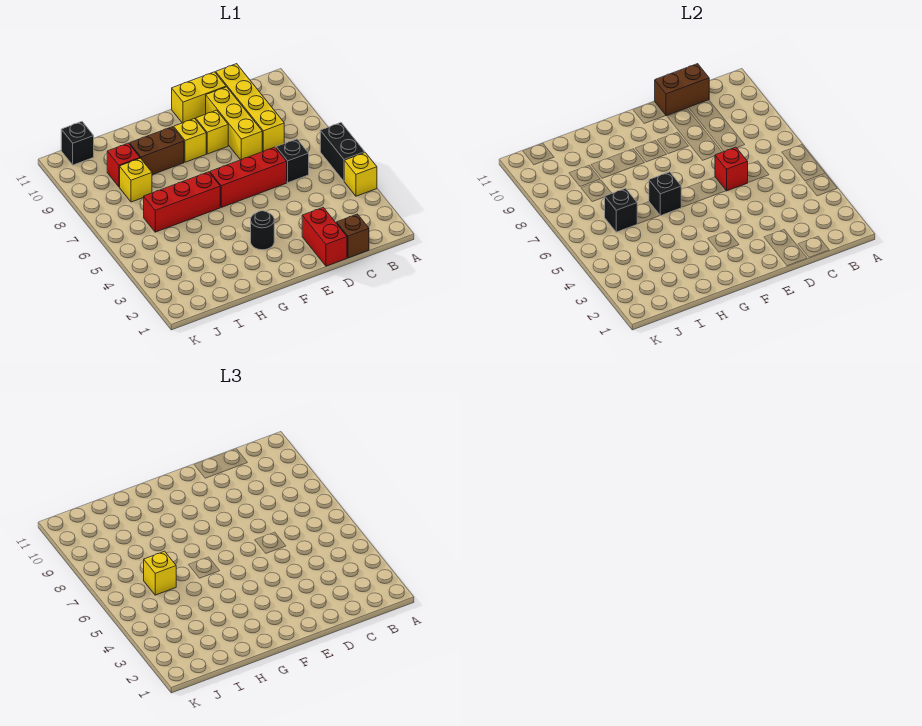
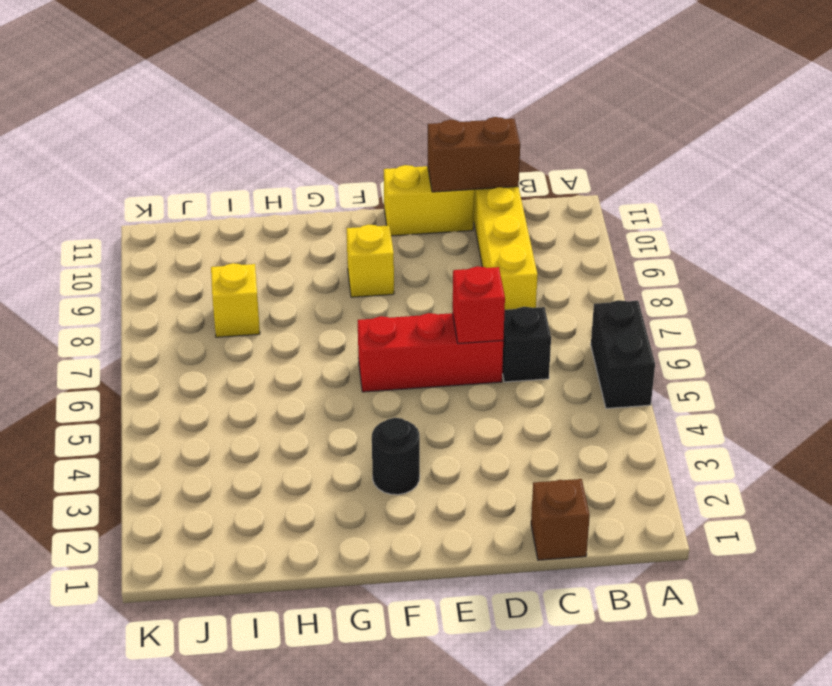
none -> yellow brick A4 level 1
none -> red brick D1:D2 level 1
none -> yellow brick D8:D10 level 1

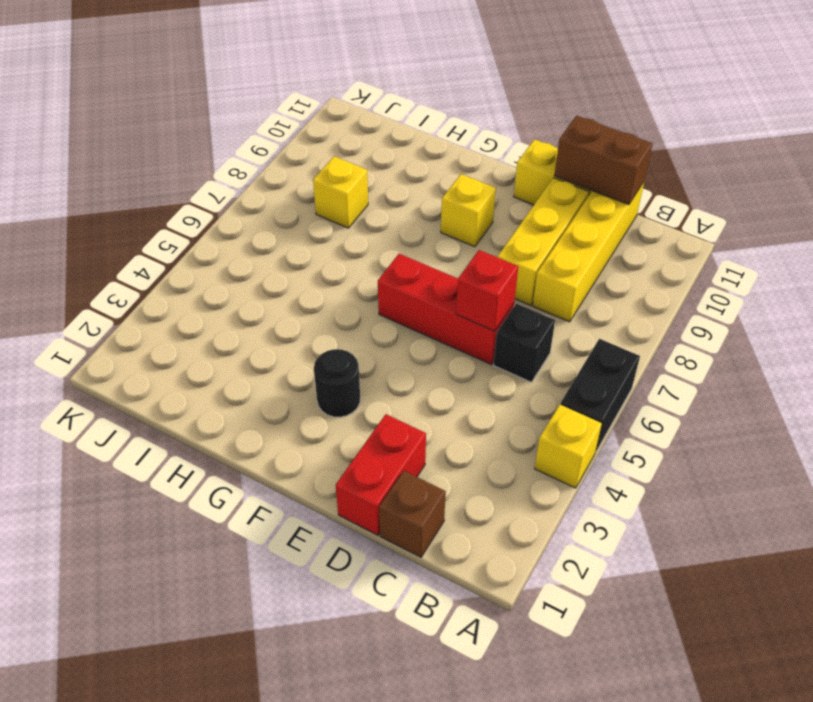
none -> yellow brick E9 level 1
none -> red brick G6:I6 level 1
none -> brown brick G9:H9 level 1

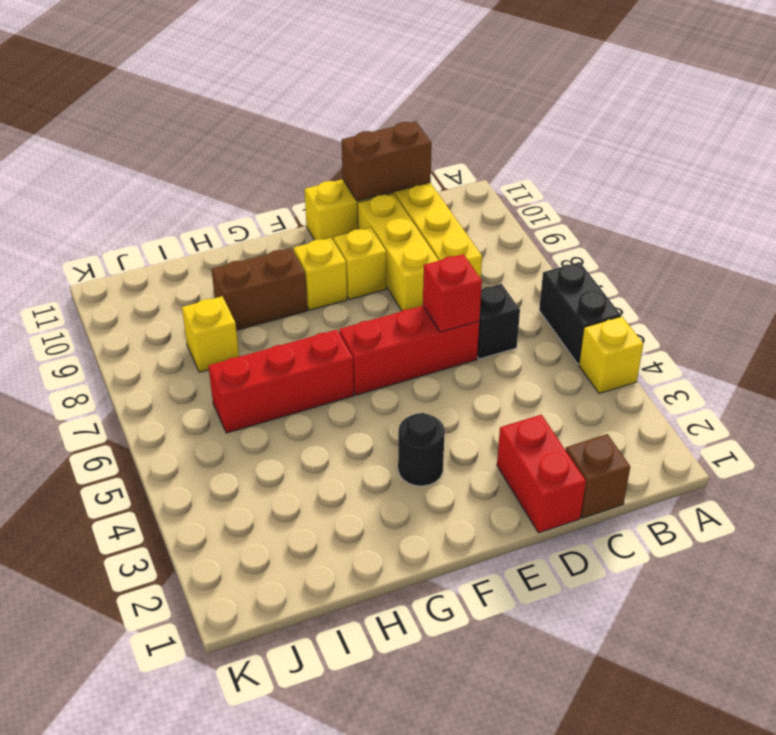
none -> red brick I9 level 1
none -> black brick J11 level 1
none -> black brick G6 level 2

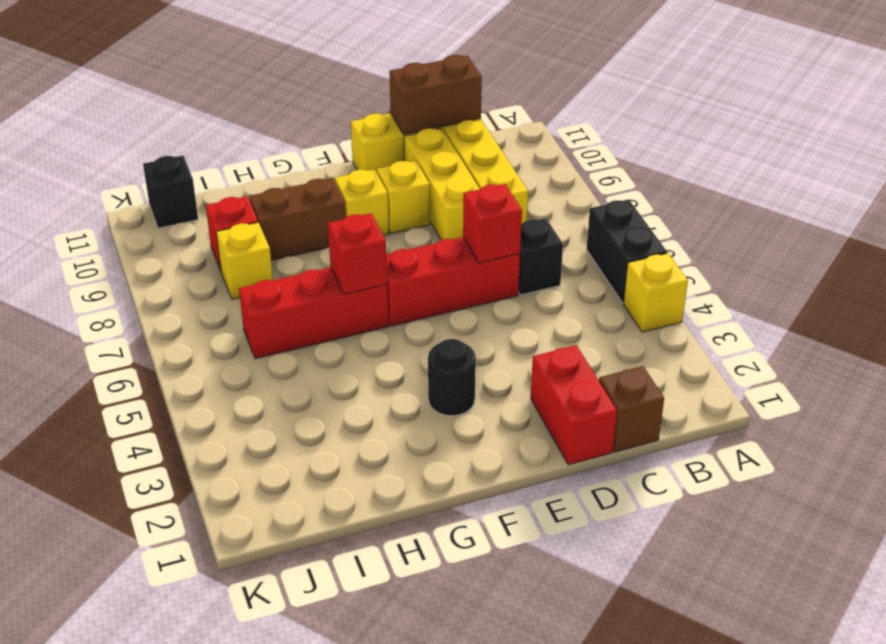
red brick G6 level 2 -> black brick G6 level 2
none -> black brick I6 level 2
none -> yellow brick I6 level 3

